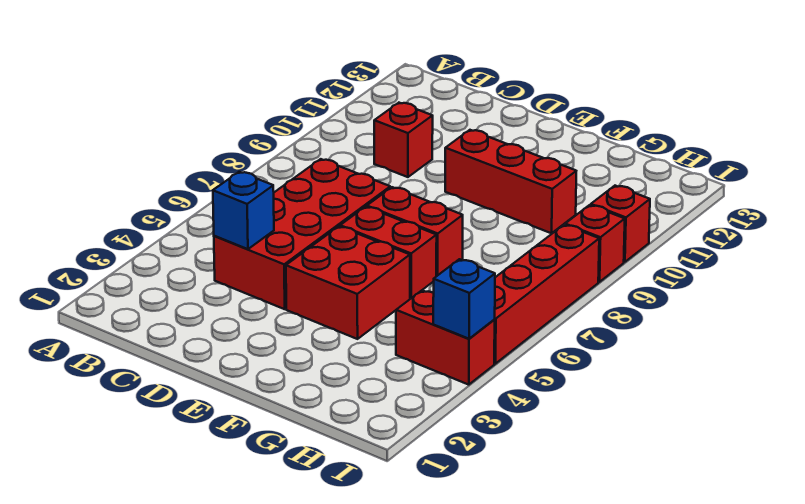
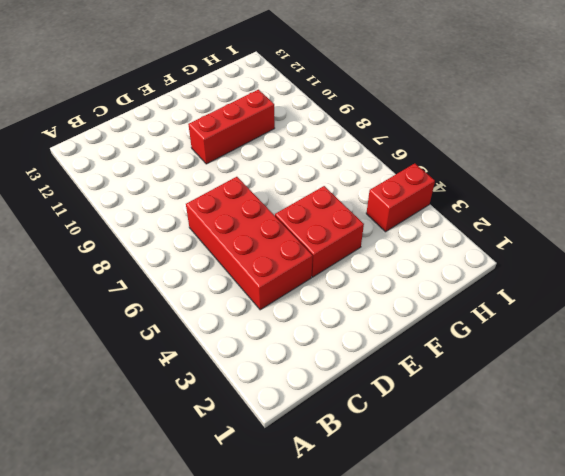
none -> red brick C10 level 1
none -> red brick E6:F6 level 1
none -> red brick E7:F7 level 1

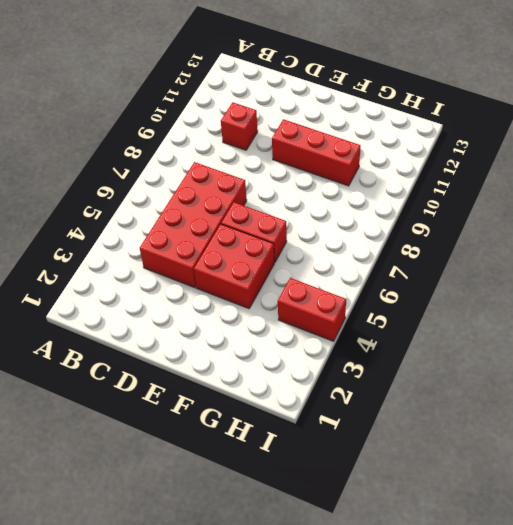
none -> red brick E7:F7 level 1
none -> red brick I5:I8 level 1
none -> red brick I9 level 1

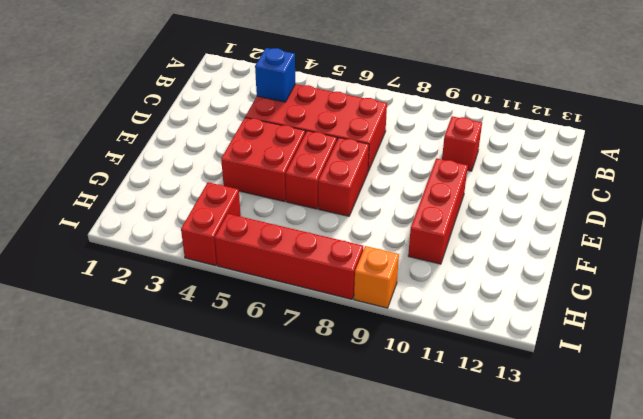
orange brick I9 level 1 -> red brick I9 level 1
none -> red brick I10 level 1
none -> blue brick I4 level 2

